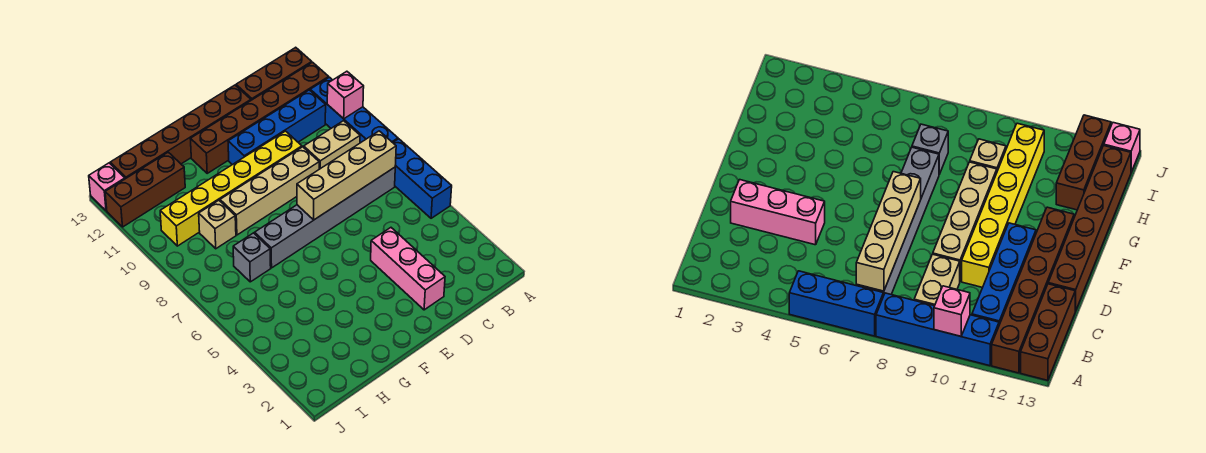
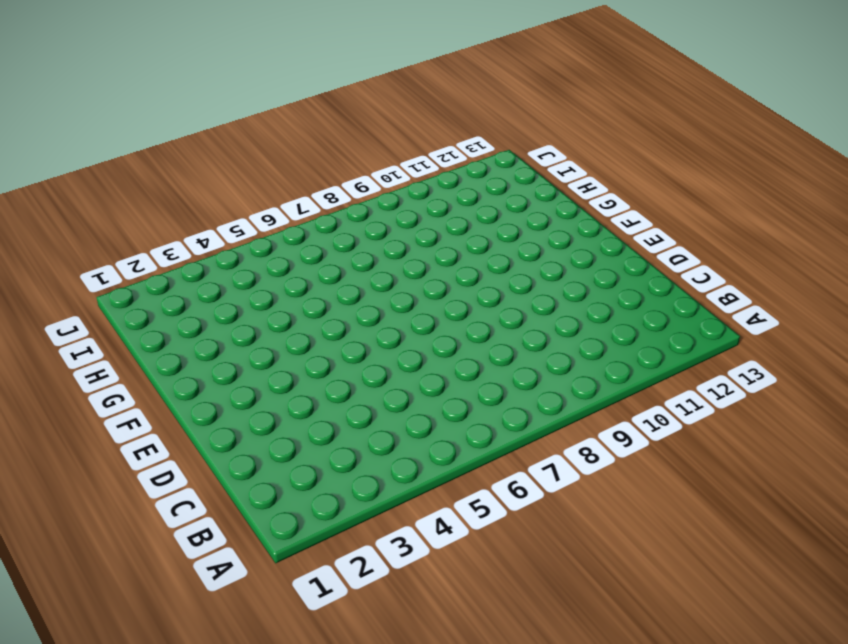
none -> blue brick A5:A7 level 1
none -> blue brick A8:A11 level 1
none -> brown brick A12:F12 level 1

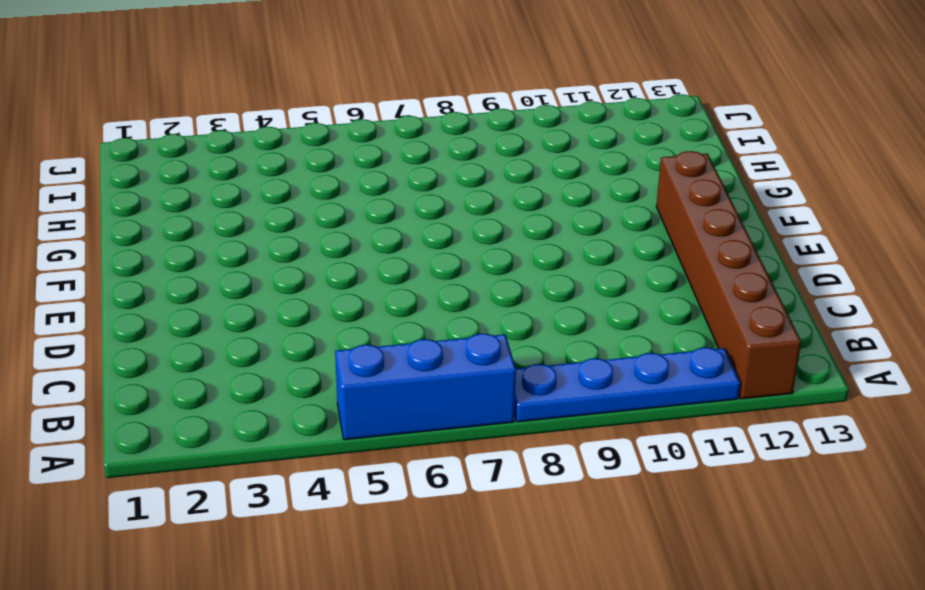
blue plate A8:A11 level 1 -> blue brick A8:A11 level 1
none -> brown brick A13:C13 level 1
none -> grey brick B7:G7 level 1
none -> tan brick B9:C9 level 1

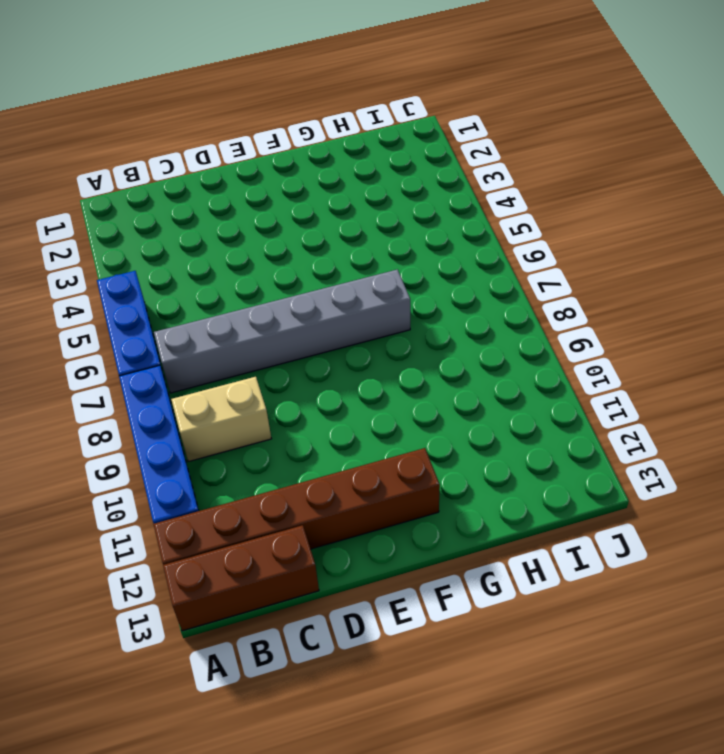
none -> blue brick B11:E11 level 1
none -> pink brick D2:D4 level 1
none -> tan brick D9:G9 level 1

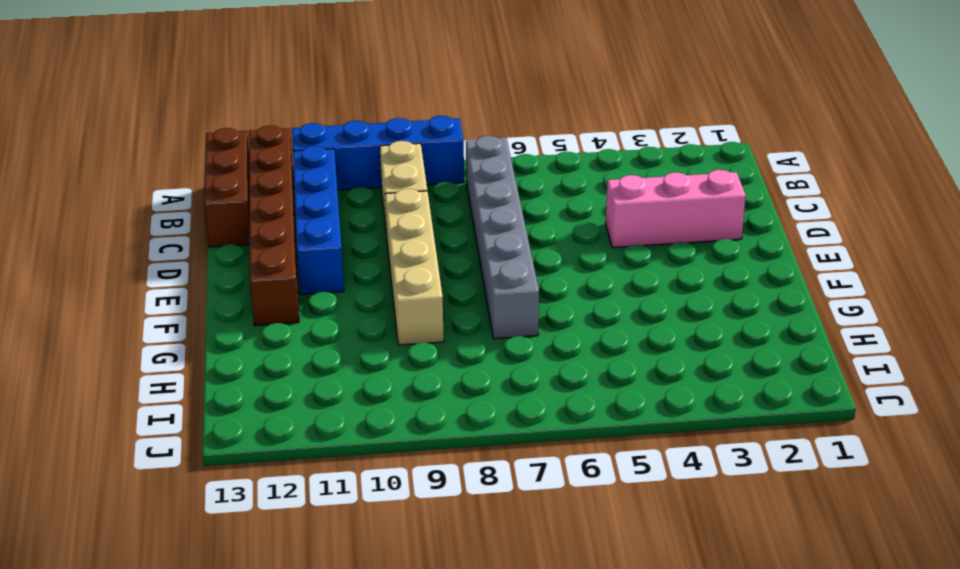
none -> blue brick A5:A7 level 1
none -> yellow brick D10:I10 level 1
none -> brown brick D13:I13 level 1

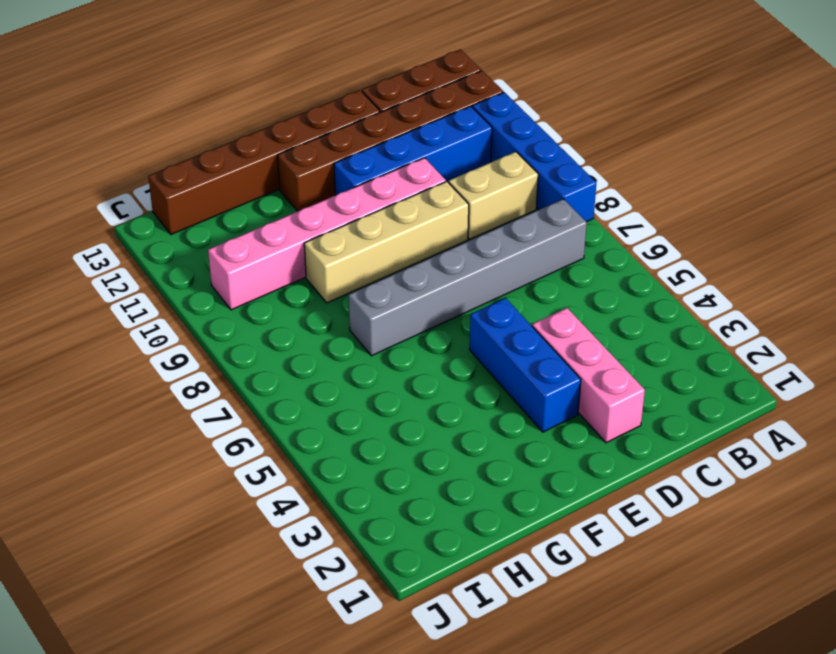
pink brick D10:I10 level 1 -> yellow brick D10:I10 level 1
blue brick E3:E5 level 1 -> blue brick A5:A7 level 1
none -> grey brick H7 level 1
none -> tan brick H9 level 1
none -> brown brick H12:J12 level 1

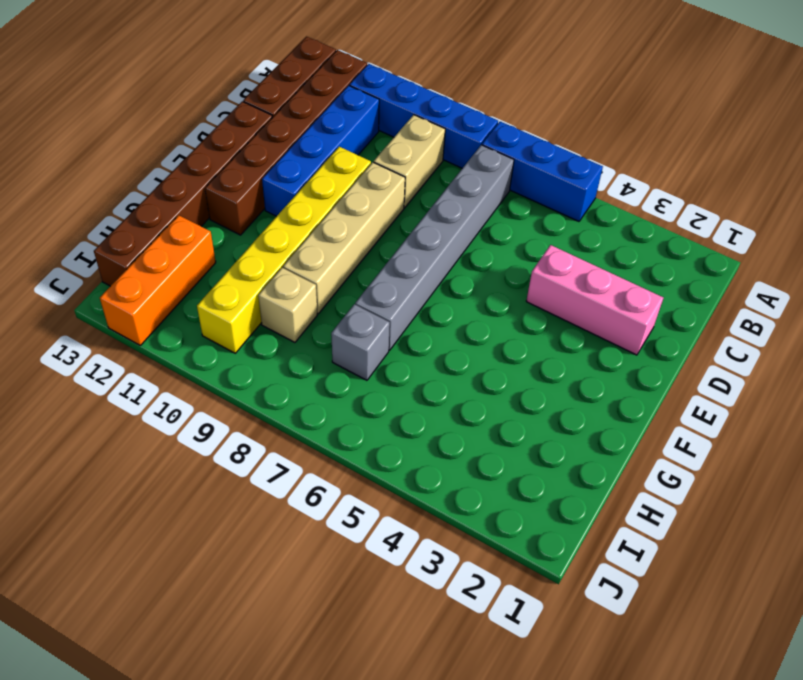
orange brick H12:J12 level 1 -> brown brick H12:J12 level 1
none -> pink brick J13 level 1
none -> pink brick A10 level 2
none -> tan brick B7:E7 level 2

